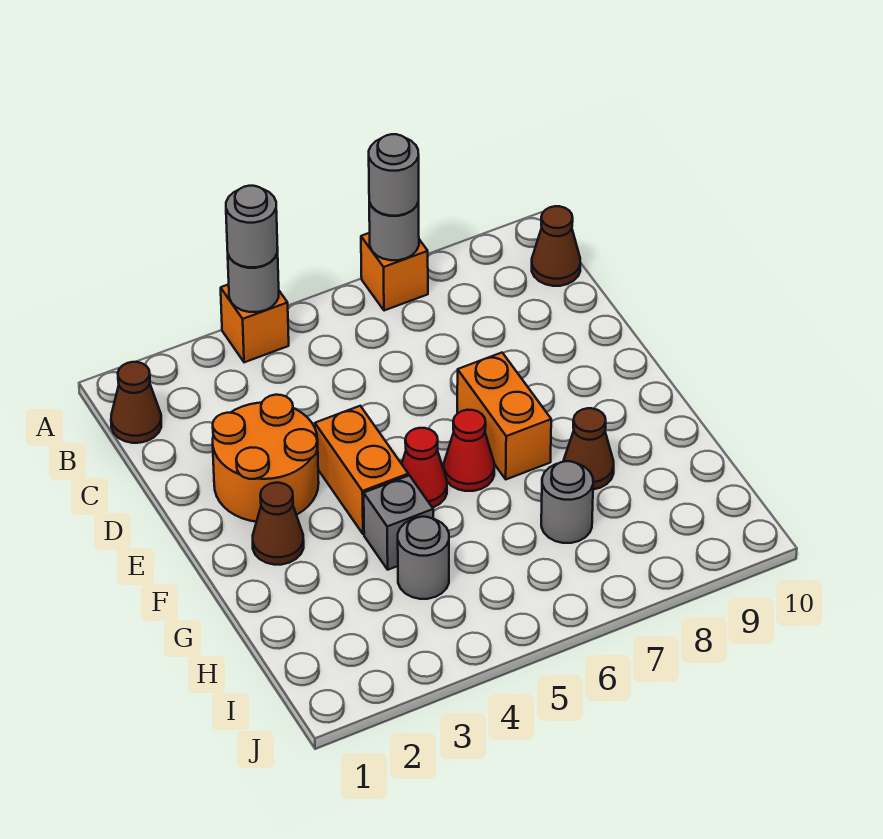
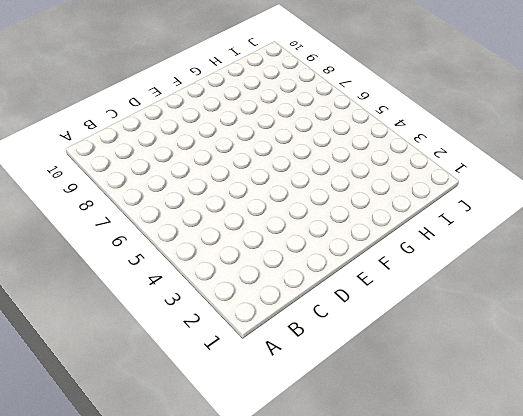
none -> orange brick A4 level 1
none -> orange brick A7 level 1
none -> brown cone B1 level 1

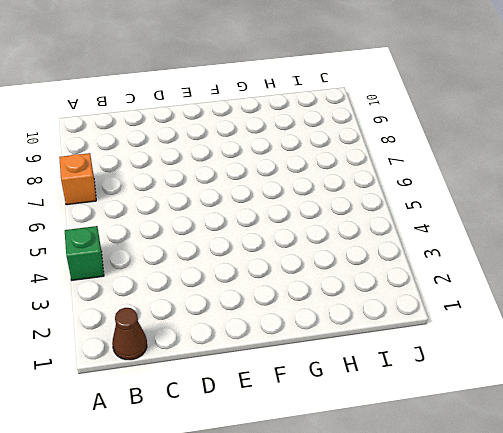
green brick A4 level 1 -> orange brick A4 level 1
none -> brown cone B10 level 1
none -> orange round brick D2:E3 level 1
none -> orange brick E4:F4 level 1

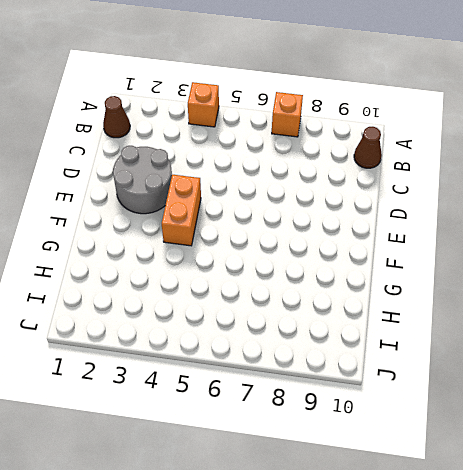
grey round brick D2:E3 level 1 -> orange round brick D2:E3 level 1
none -> orange brick E7:F7 level 1
none -> brown cone F2 level 1
none -> red cone F5 level 1

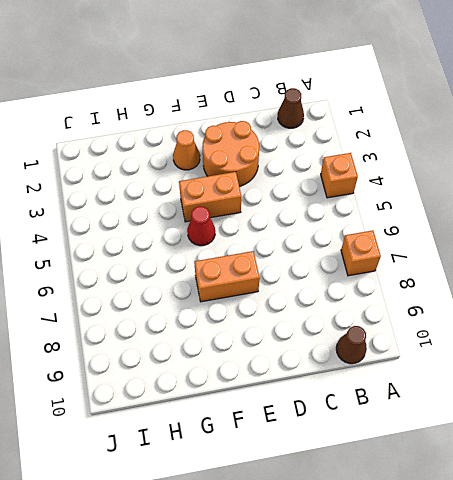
orange cone F2 level 1 -> brown cone F2 level 1
none -> red cone F6 level 1
none -> grey brick G4 level 1
none -> brown cone G8 level 1

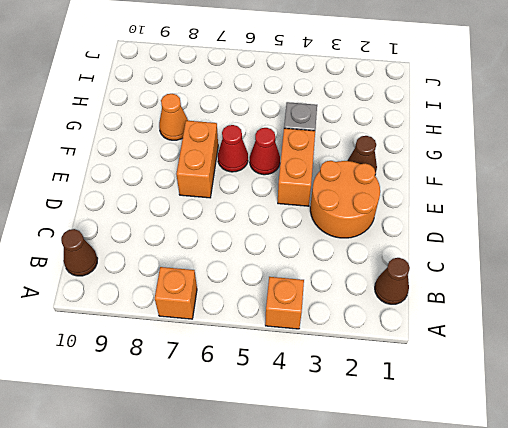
orange cone G8 level 1 -> brown cone G8 level 1
none -> grey round brick H4 level 1
none -> grey round brick H7 level 1
none -> grey round brick A4 level 2

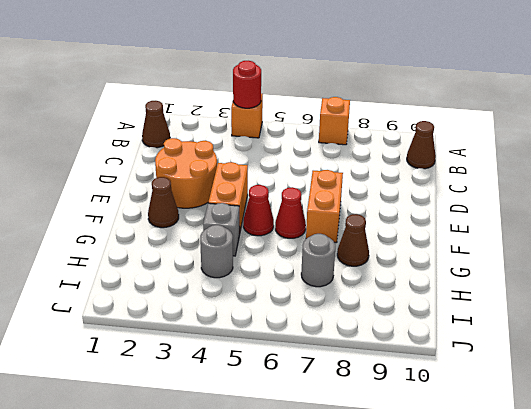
red round brick A4 level 2 -> grey round brick A4 level 2
none -> grey round brick A7 level 2
none -> grey round brick A4 level 3
none -> grey round brick A7 level 3

